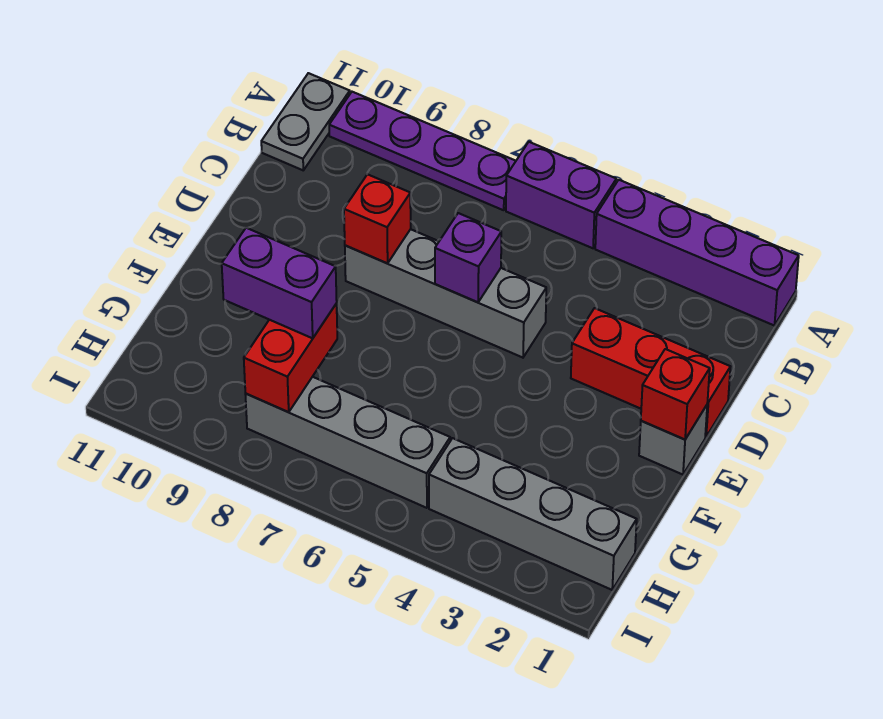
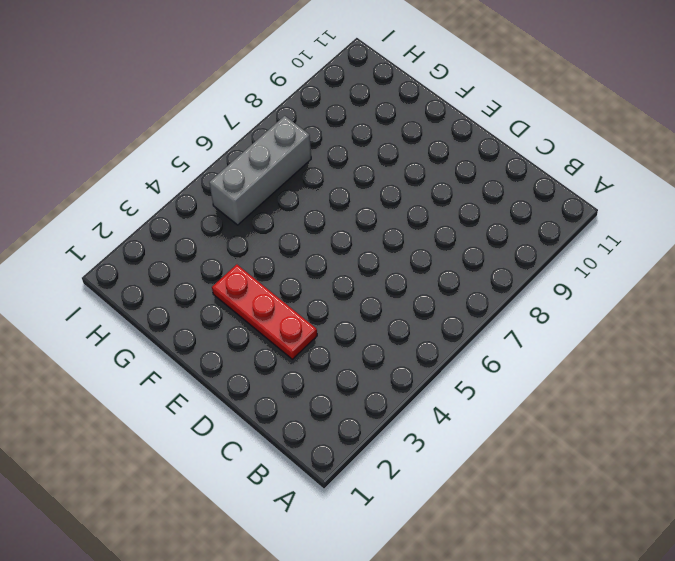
red plate D3:F3 level 1 -> red brick D1:D3 level 1
grey brick H5:H7 level 1 -> grey brick H5:H8 level 1
none -> purple brick A1:A4 level 1
none -> purple brick A5:A6 level 1
none -> purple plate A7:A10 level 1

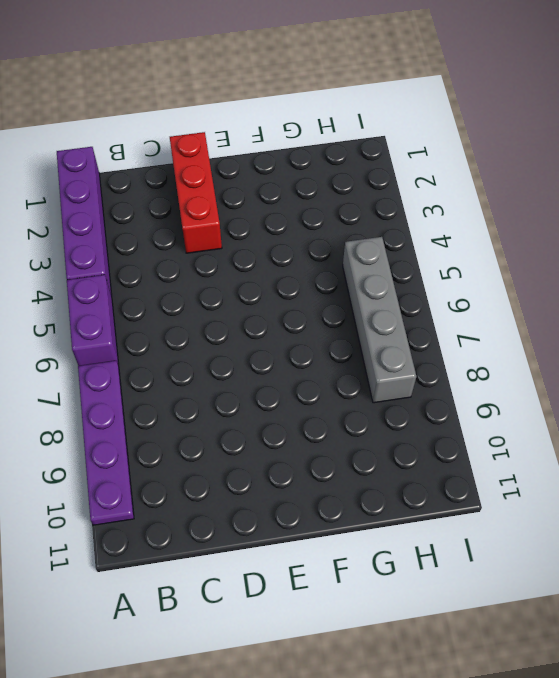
none -> grey plate A11:B11 level 1
none -> grey brick D5:D8 level 1
none -> grey brick E1 level 1

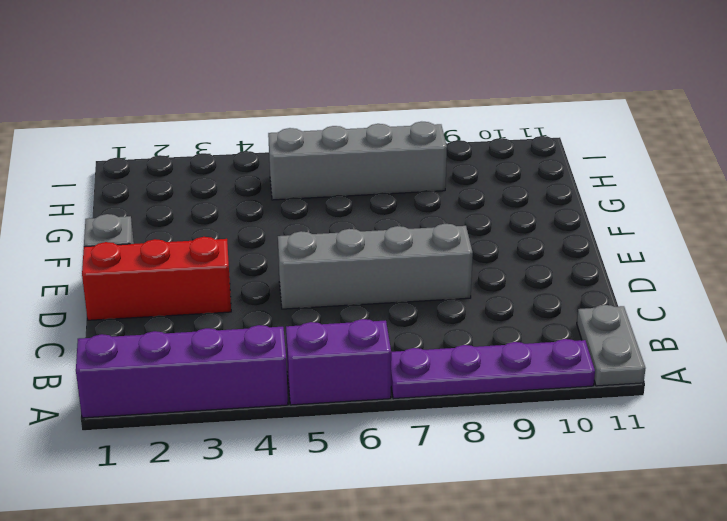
none -> grey brick H1:H4 level 1
none -> purple brick D6 level 2
none -> red brick D8 level 2

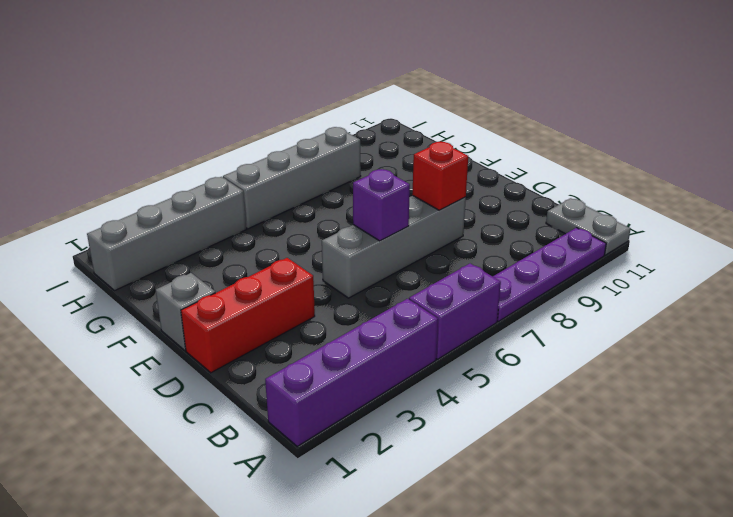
none -> red brick E1 level 2
none -> red brick G8:H8 level 2
none -> purple brick G8:G9 level 3

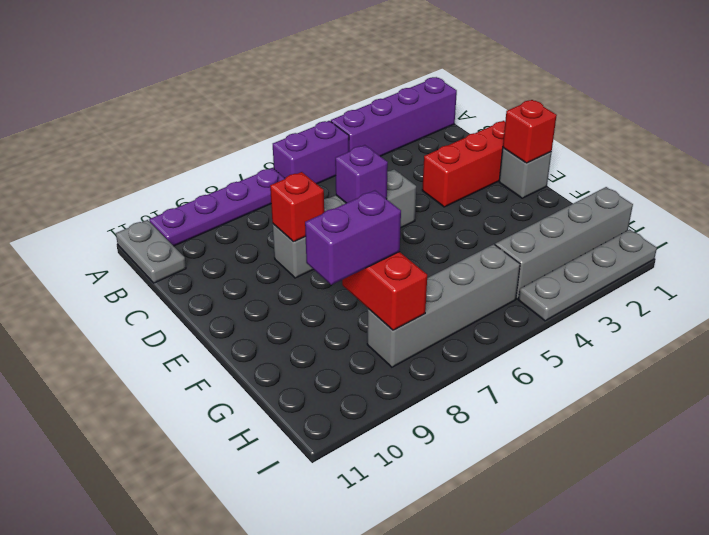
grey plate I1:I4 level 1 -> none

